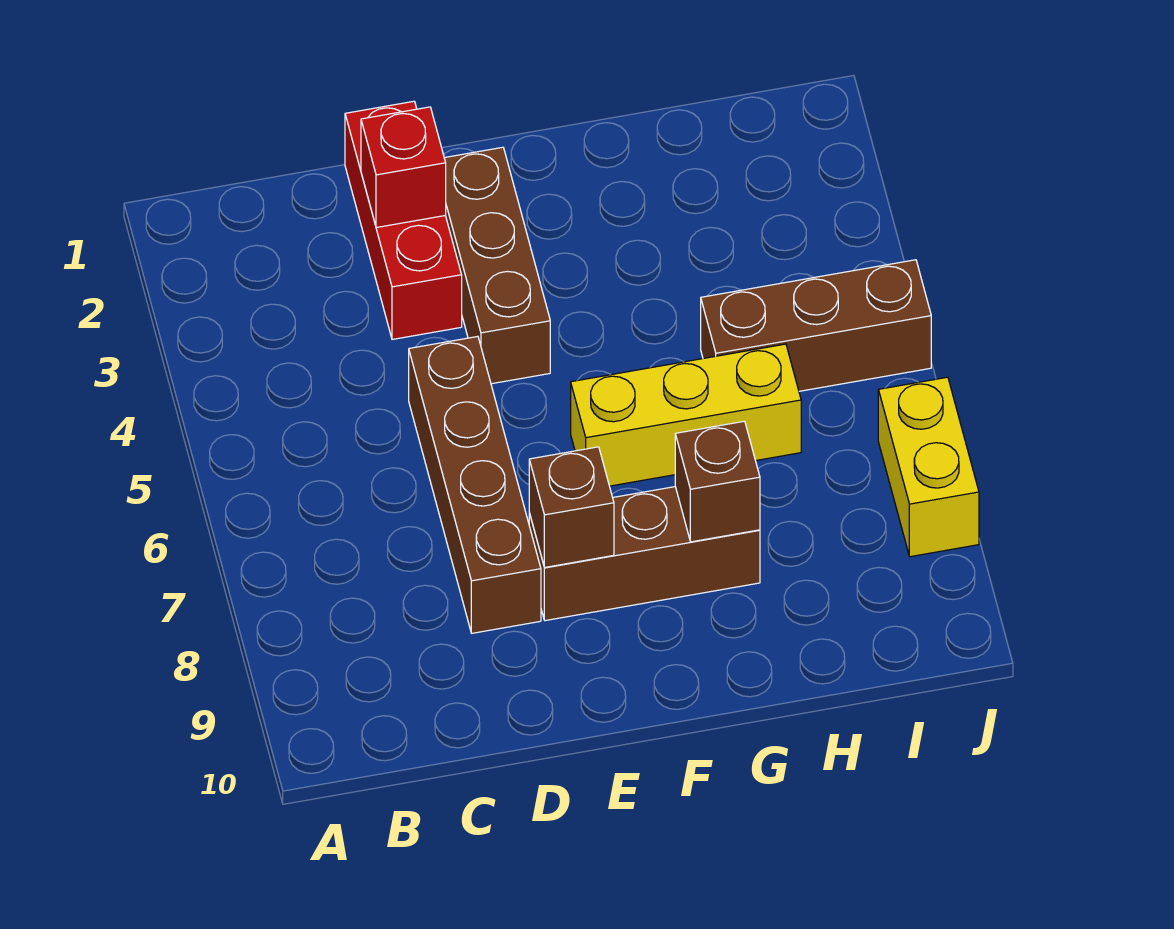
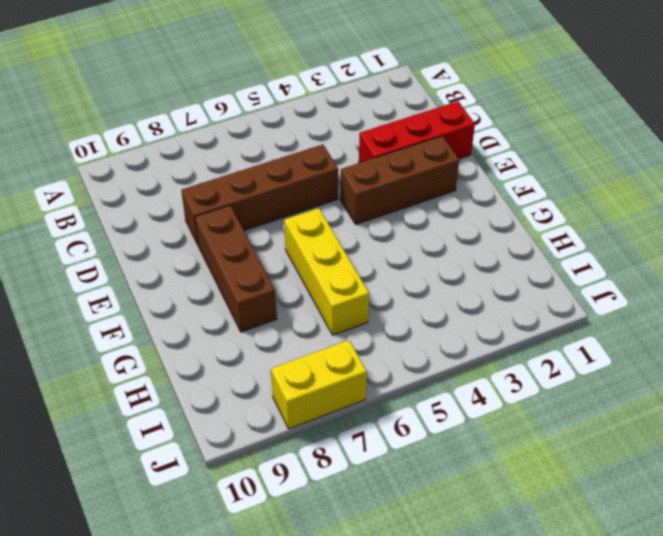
none -> brown brick H5:J5 level 1
none -> red brick D2 level 2

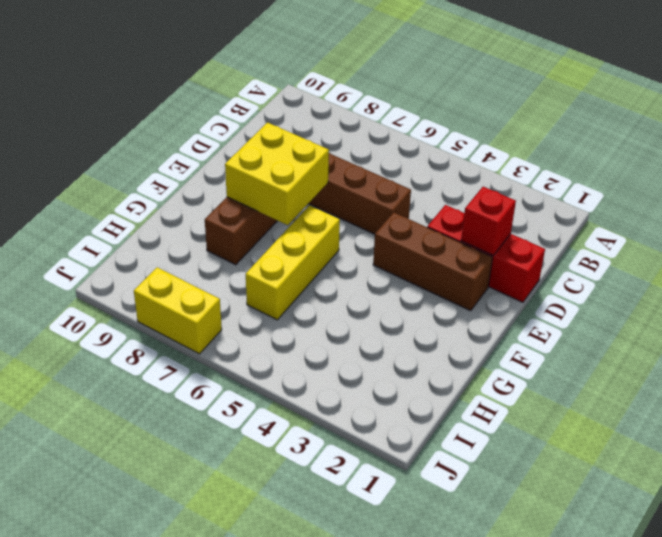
yellow brick E7:F8 level 2 -> brown brick E8 level 2
none -> brown brick H5:J5 level 1
none -> brown brick G8 level 2

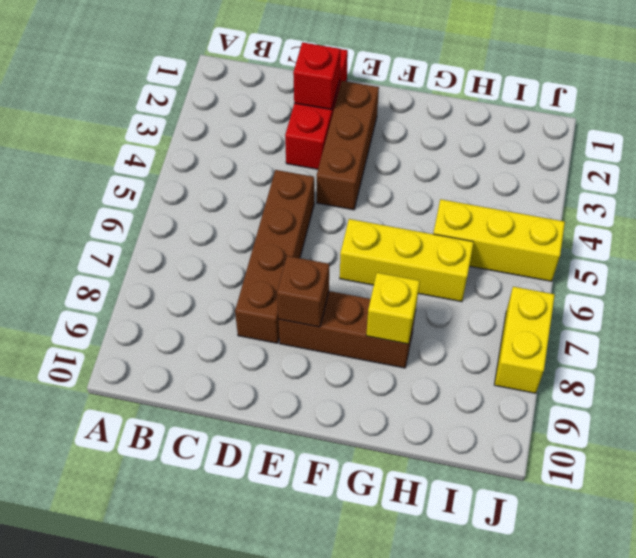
yellow brick G8 level 2 -> brown brick G8 level 2
yellow brick H5:J5 level 1 -> brown brick H5:J5 level 1

